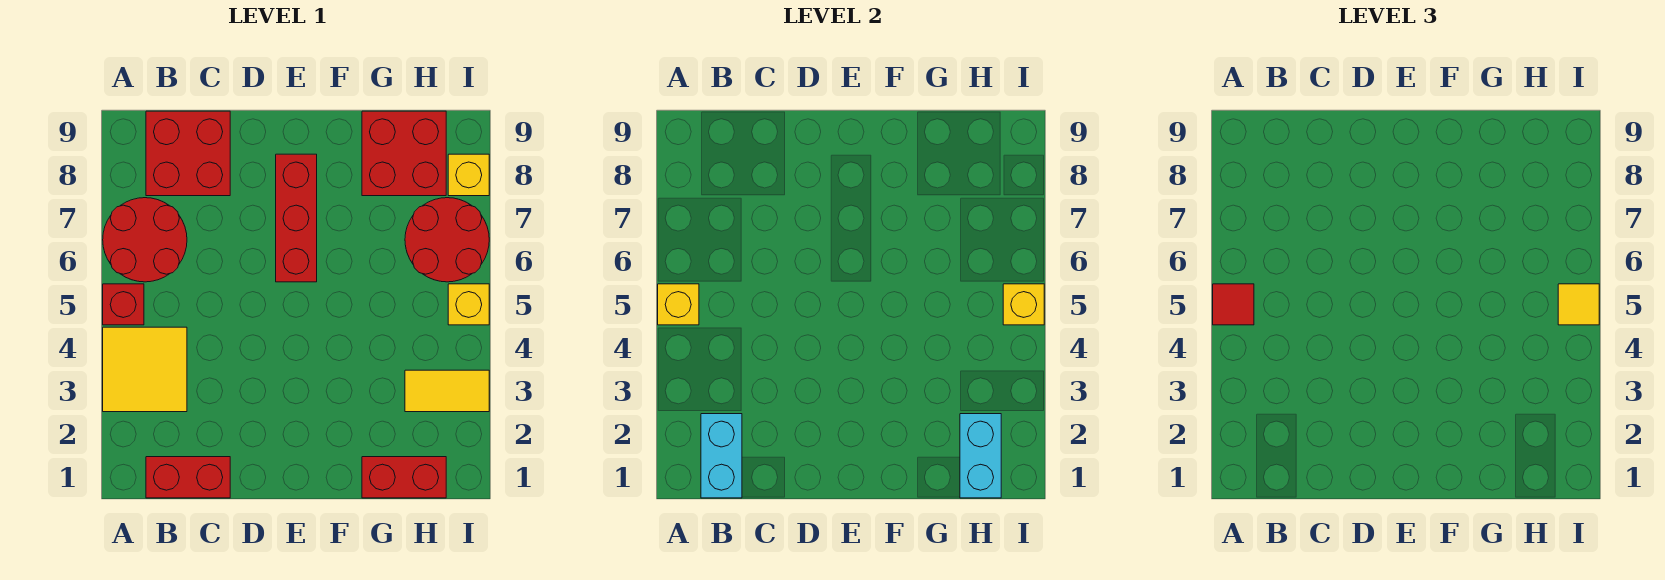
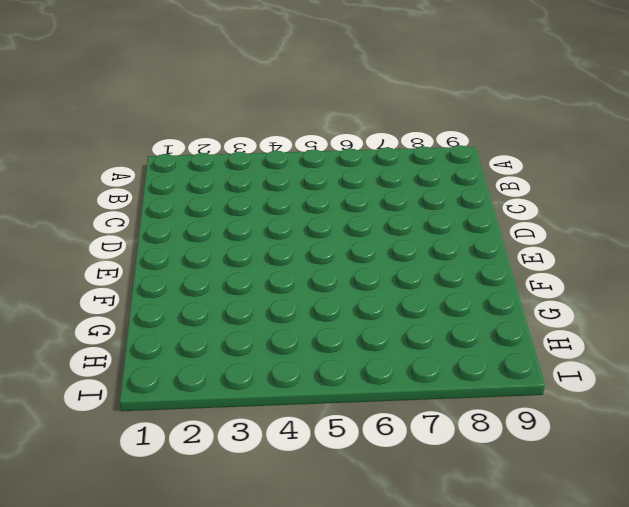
none -> yellow tile A3:B4 level 1
none -> red brick A5 level 1
none -> red round brick A6:B7 level 1

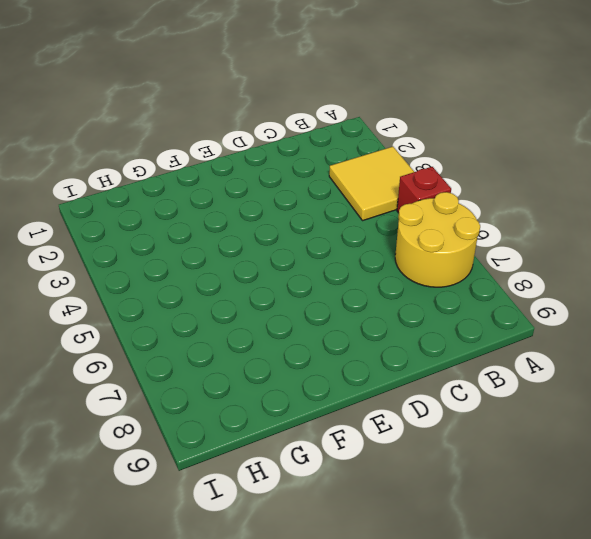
yellow round brick A6:B7 level 1 -> red round brick A6:B7 level 1
none -> red brick B1:C1 level 1
none -> red brick B8:C9 level 1
none -> red brick E6:E8 level 1

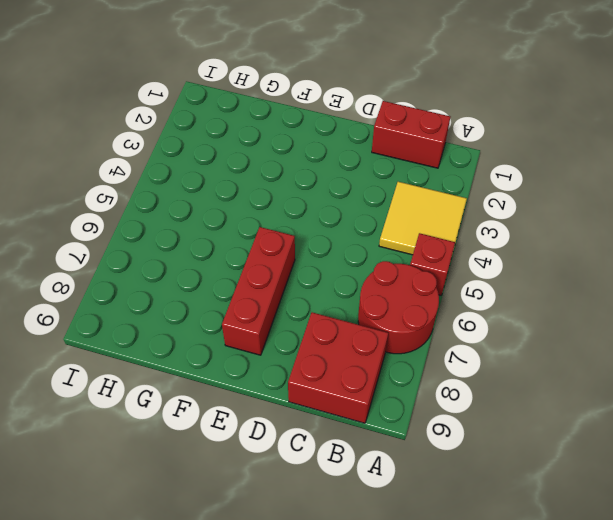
none -> red brick G1:H1 level 1
none -> red brick G8:H9 level 1
none -> yellow tile H3:I3 level 1

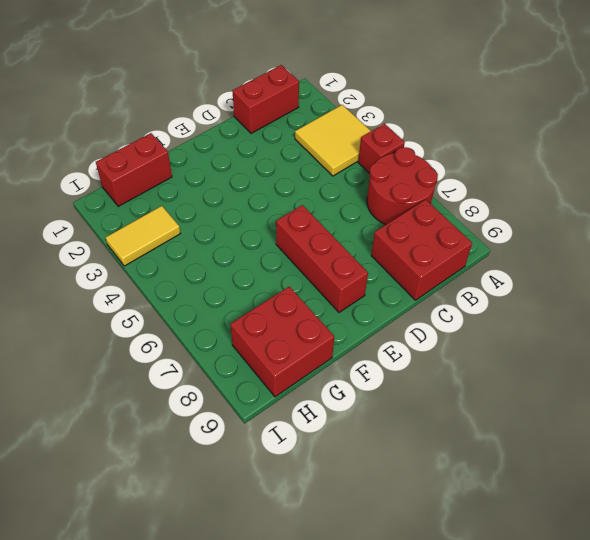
none -> red round brick H6:I7 level 1
none -> yellow brick I5 level 1
none -> yellow brick I8 level 1

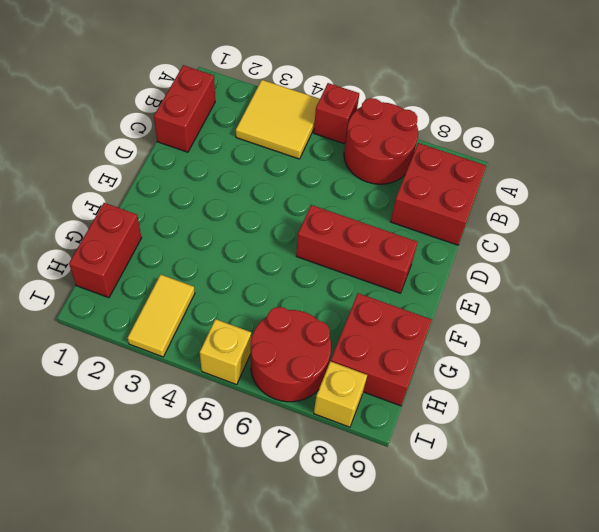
none -> yellow brick A5 level 2
none -> cyan brick B1:B2 level 2
none -> cyan brick H1:H2 level 2

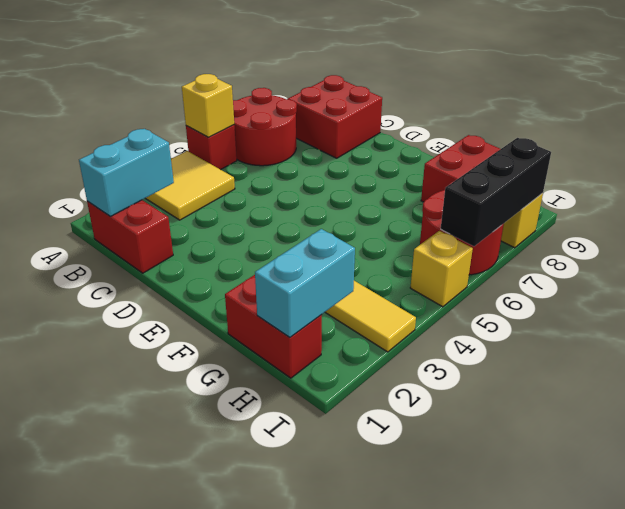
black brick I6:I8 level 2 -> none
none -> red brick E6:E8 level 1
none -> yellow brick I5 level 2
none -> red tile A5 level 3

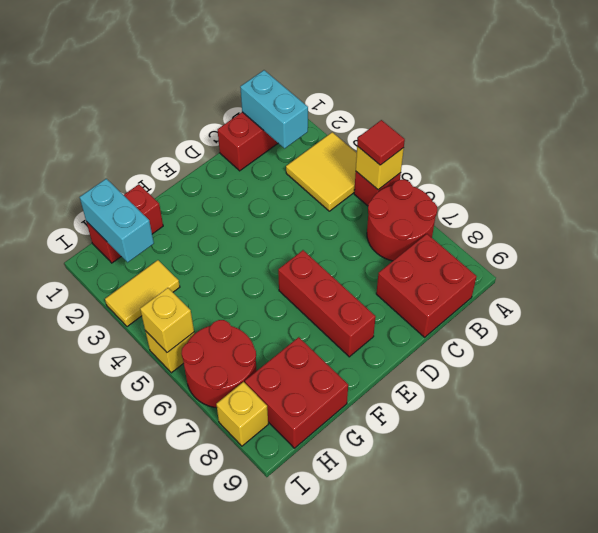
none -> yellow tile I5 level 3

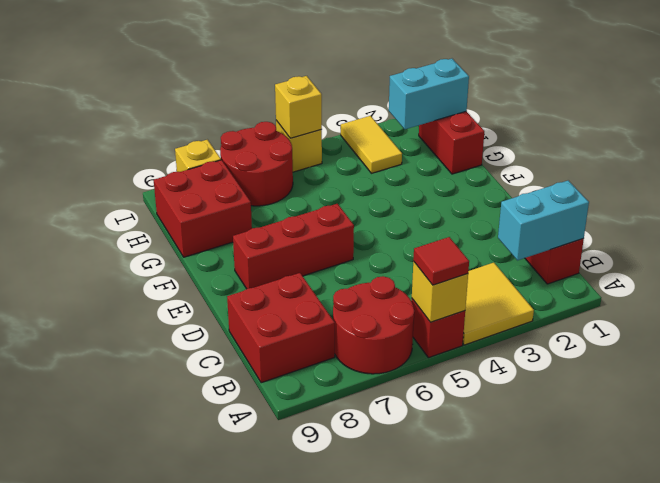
none -> yellow tile I5 level 3

